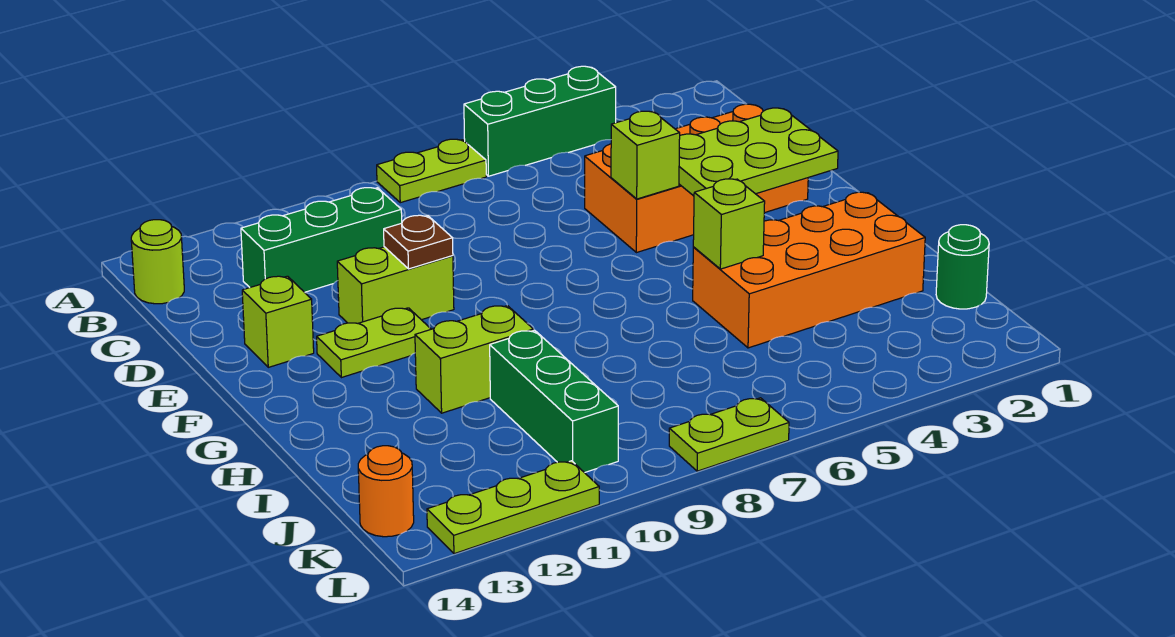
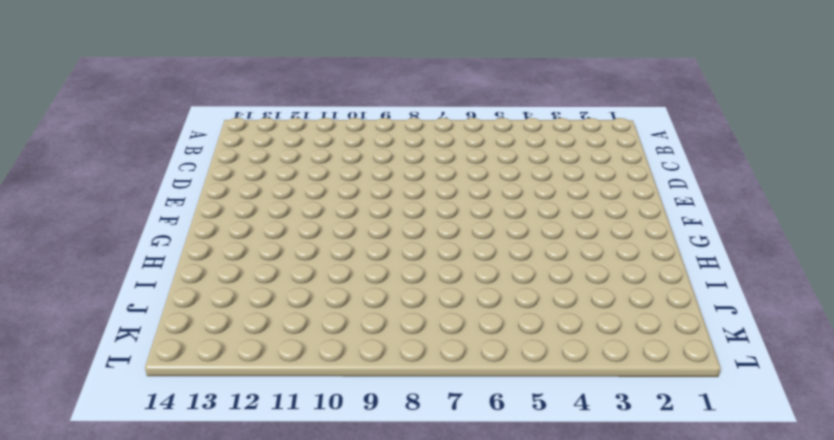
none -> green brick A4:A6 level 1
none -> lime plate A7:A8 level 1
none -> lime round brick B14 level 1

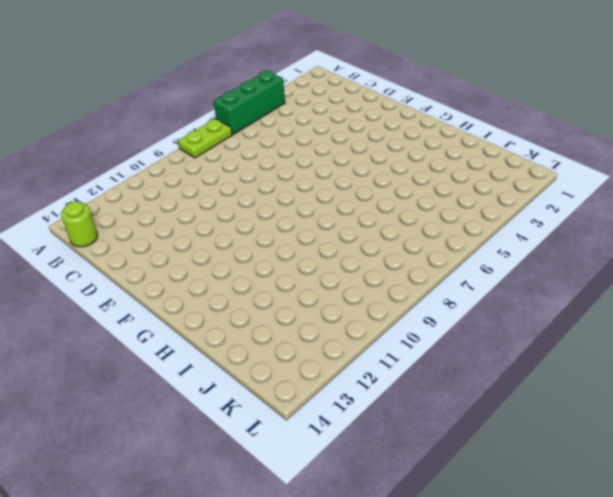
none -> green brick C10:C12 level 1
none -> orange brick D2:E5 level 1
none -> lime brick E10:E11 level 1

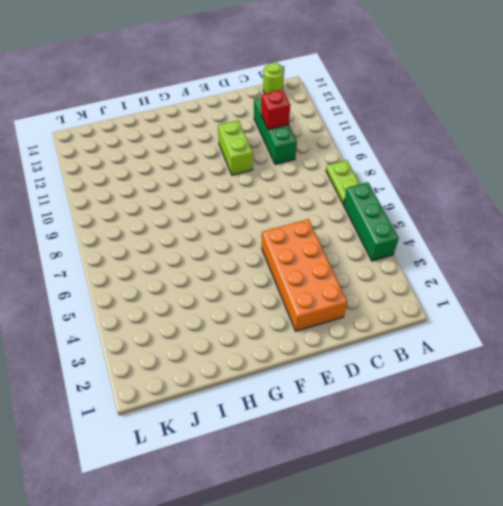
red brick C11 level 2 -> none
none -> lime brick E13 level 1
none -> lime plate F11:F12 level 1
none -> orange brick H2:I5 level 1

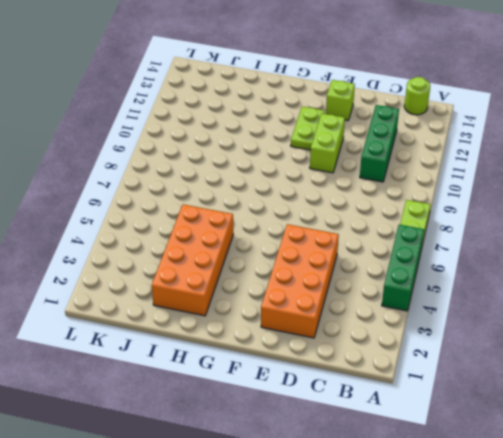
none -> lime brick H10:H11 level 1
none -> green brick I10:K10 level 1
none -> green round brick J1 level 1

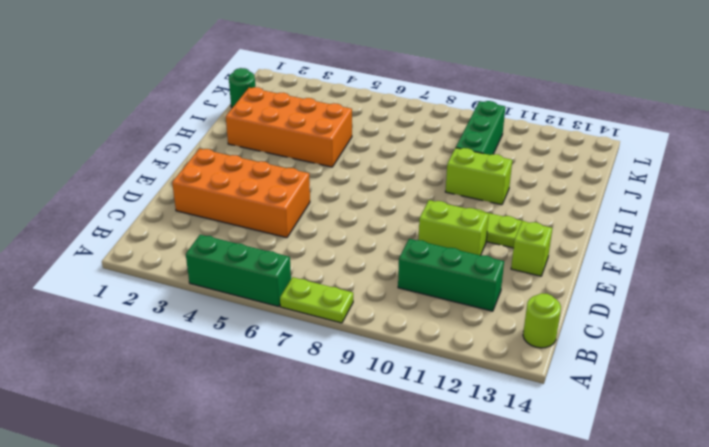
none -> orange round brick K14 level 1
none -> lime plate L7:L8 level 1
none -> lime plate L11:L13 level 1

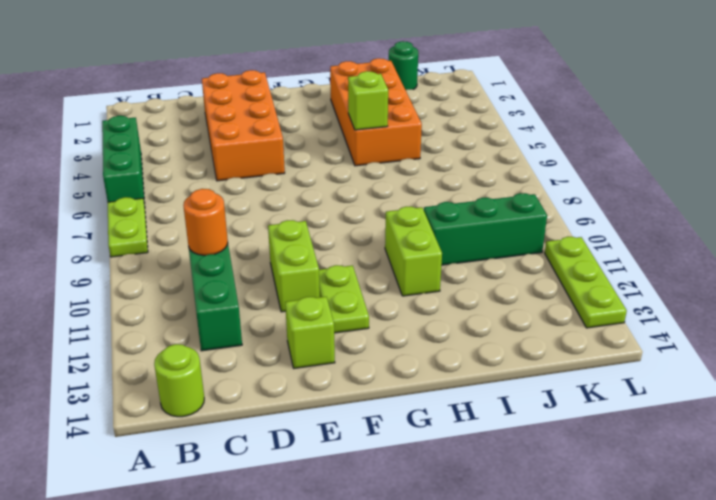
orange round brick C10 level 2 -> orange round brick K14 level 1
none -> lime plate L7:L8 level 1
none -> lime plate E2:F4 level 2
none -> lime brick E5 level 2

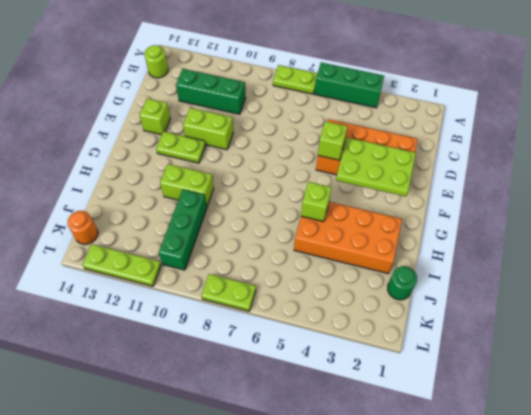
none -> brown plate E10 level 2

